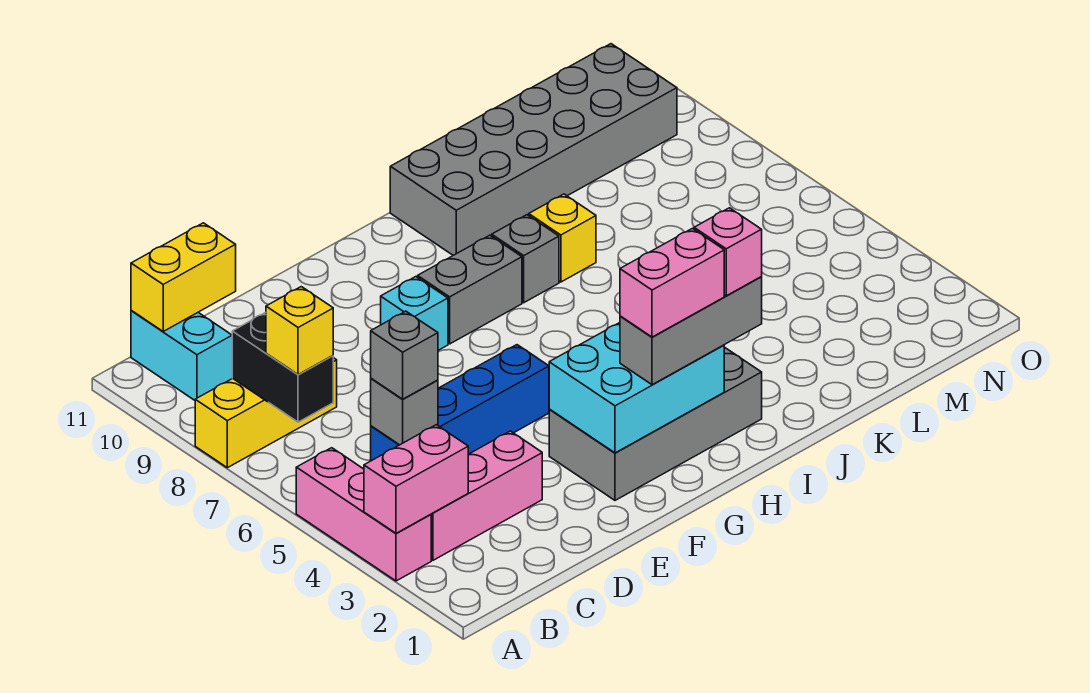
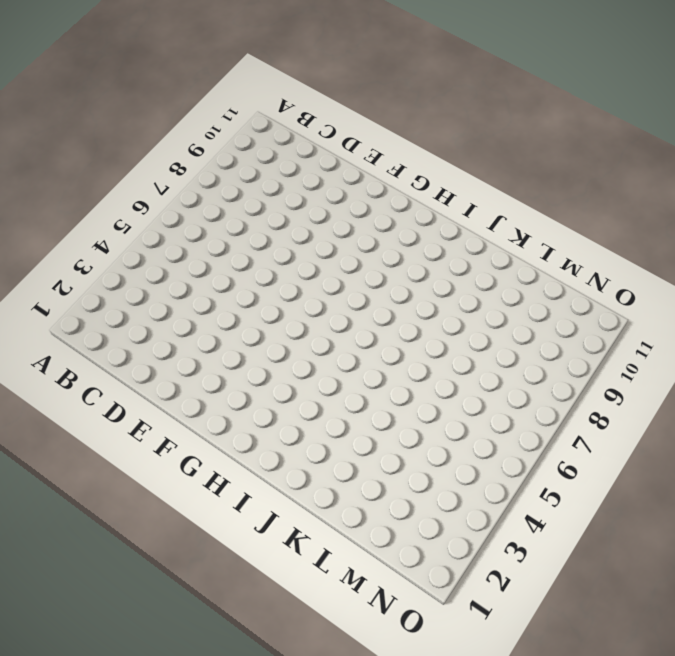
none -> pink brick A3:A5 level 1
none -> yellow brick A8:C8 level 1
none -> pink brick B3:D3 level 1

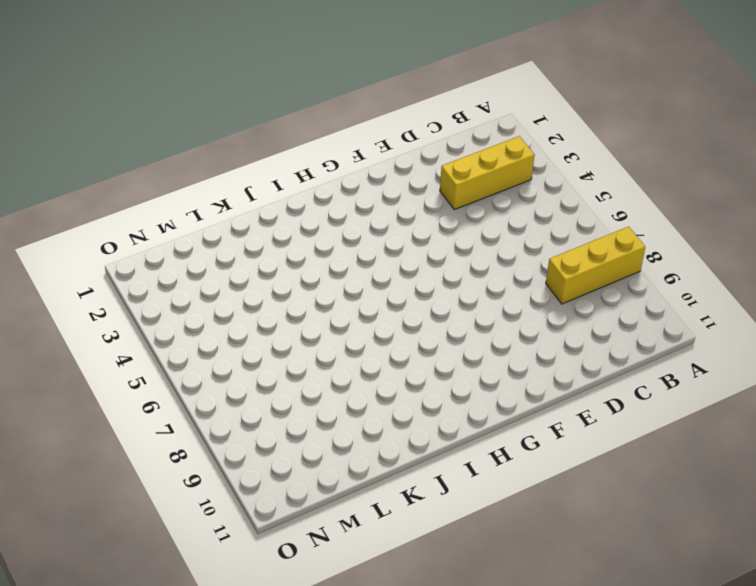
yellow brick B3:D3 level 1 -> pink brick B3:D3 level 1
none -> pink brick A3:A5 level 1
none -> cyan brick B10:B11 level 1
none -> blue brick C5:F5 level 1

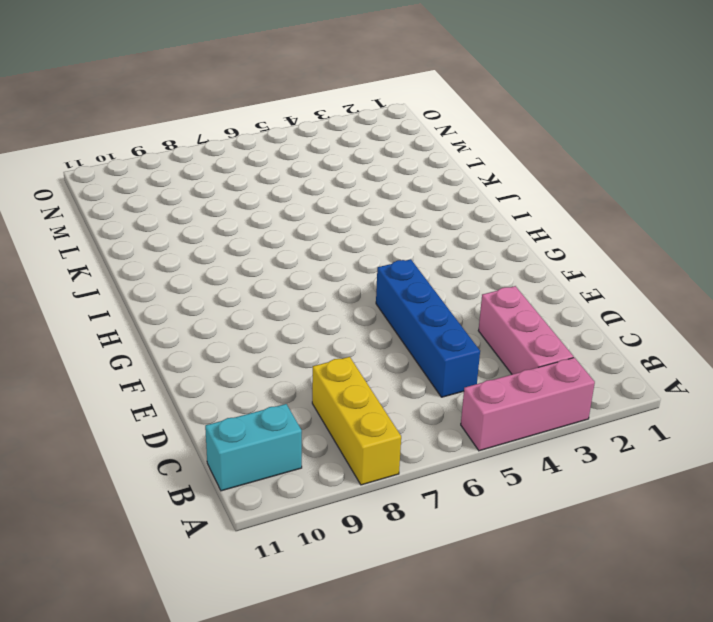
none -> grey brick F2:I3 level 1
none -> cyan brick F8 level 1
none -> grey brick G8:H8 level 1

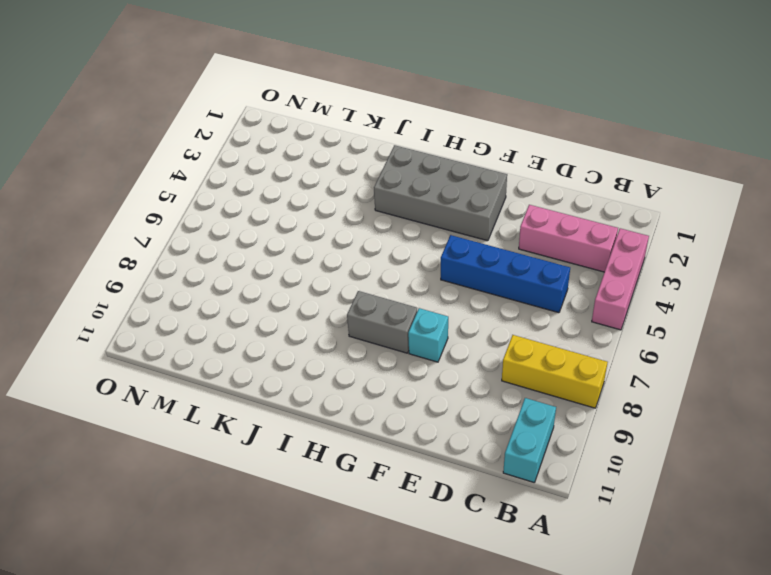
none -> grey brick I8 level 1
none -> grey brick I10:N11 level 1
none -> yellow brick J8 level 1

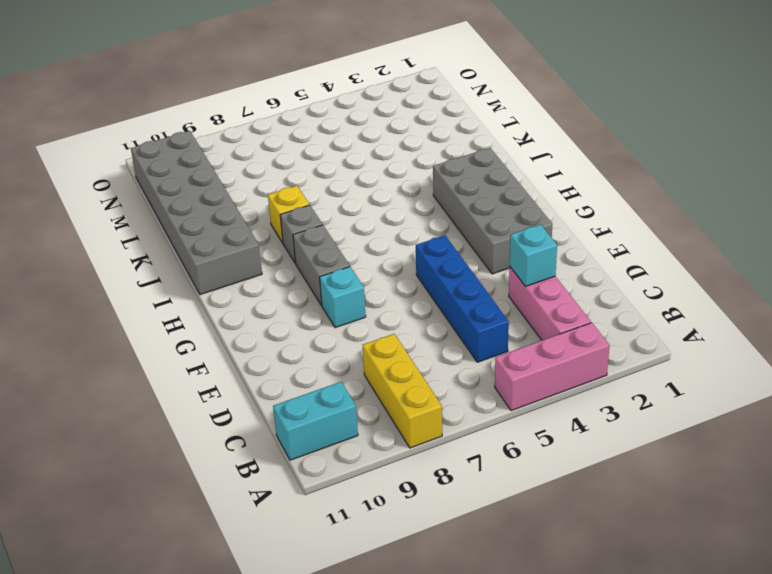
cyan brick D3 level 2 -> none
none -> pink brick A3:B3 level 2
none -> black brick B7:B8 level 2
none -> yellow brick B11:C11 level 2

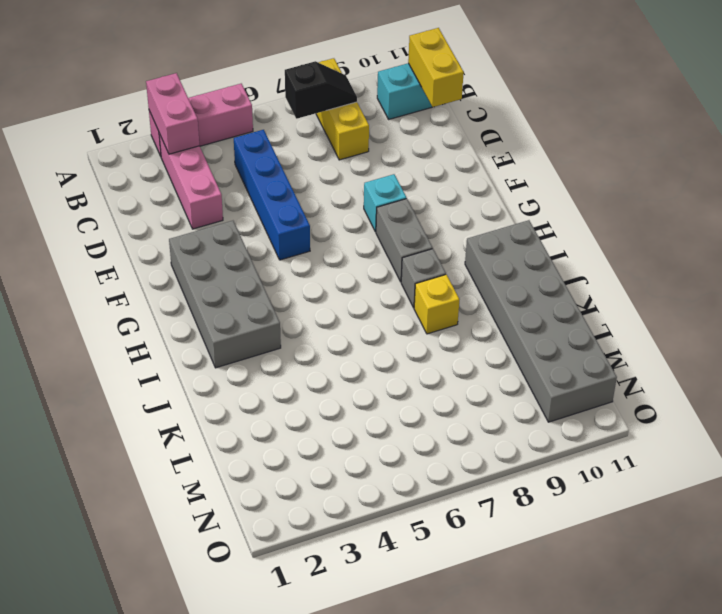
black slope B7:B8 level 2 top 7 -> black brick B7:B8 level 2
none -> grey brick C5 level 2
none -> cyan brick F2:H3 level 2
none -> yellow brick B7 level 3

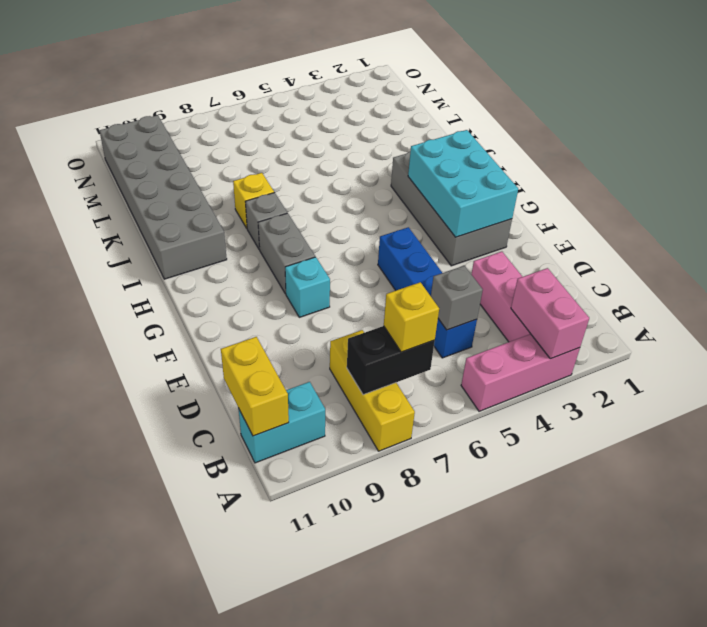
none -> grey brick C5 level 3
none -> grey brick G2:I2 level 3
none -> pink brick G2:H2 level 4

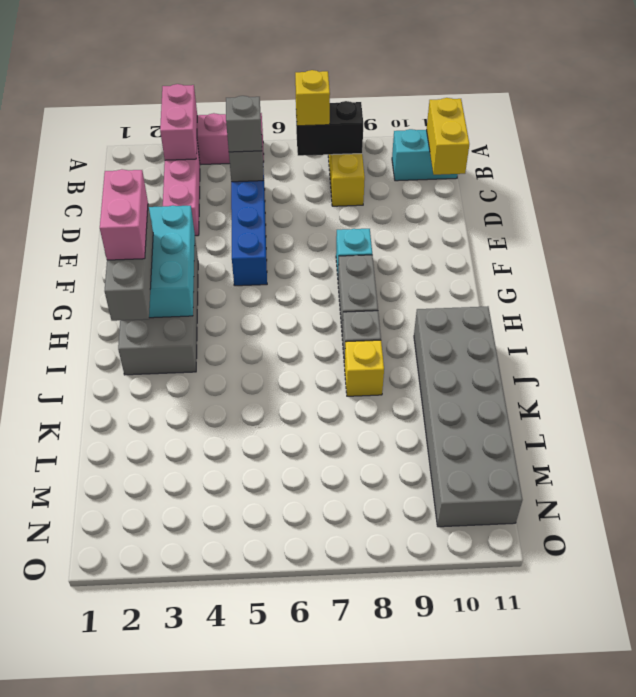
none -> pink brick I2 level 4

